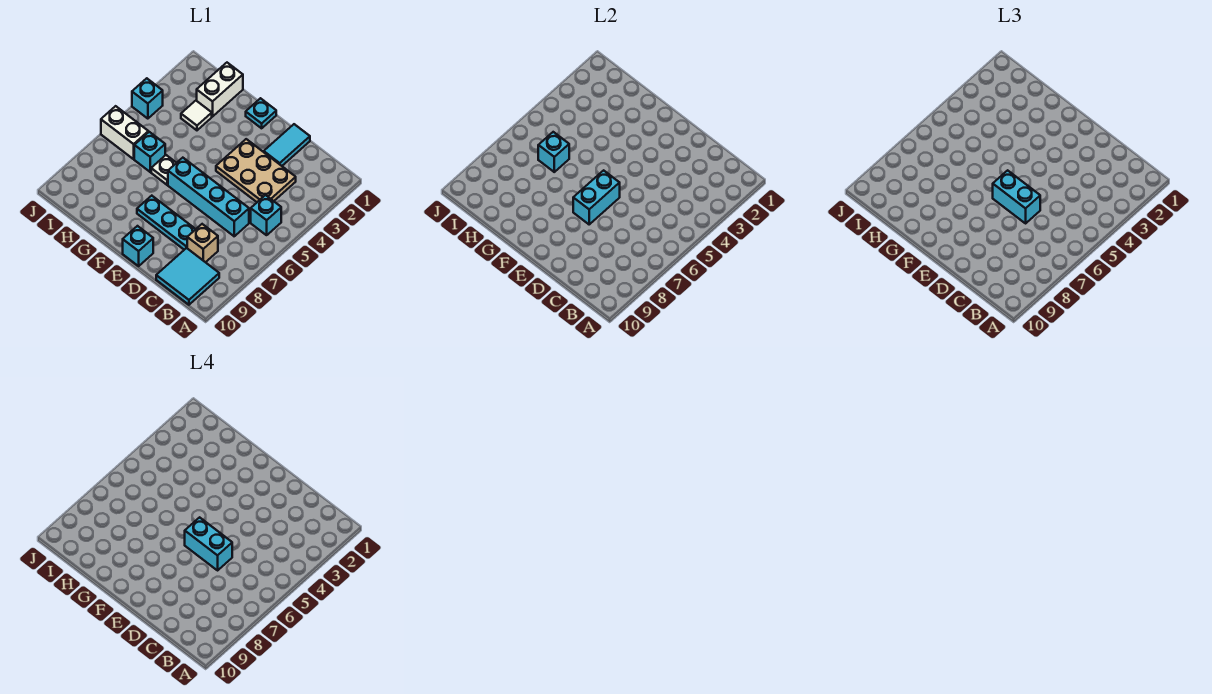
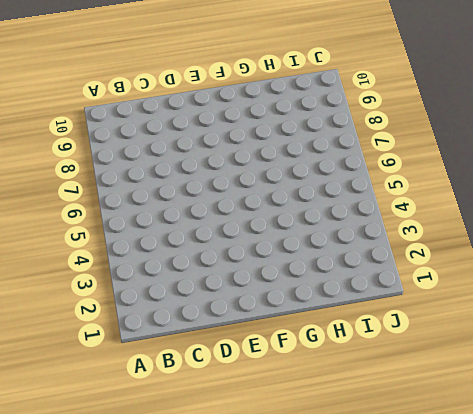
none -> cyan brick B5 level 1
none -> cyan tile B9:C10 level 1
none -> tan plate C3:E4 level 1

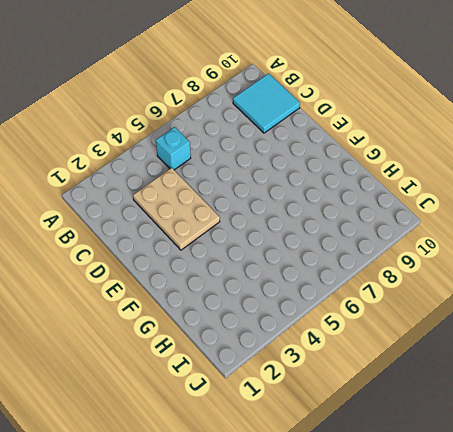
none -> cyan brick C6:F6 level 1
none -> tan brick C8 level 1
none -> cyan tile D1:D2 level 1

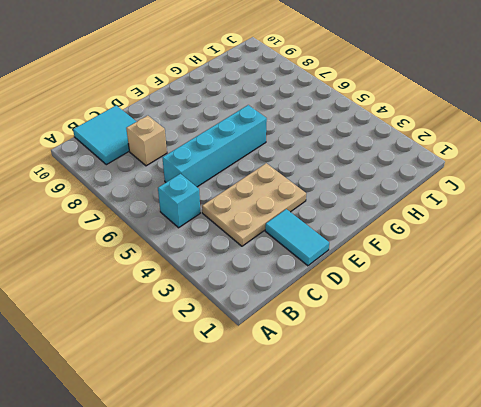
none -> cyan plate D8:F8 level 1
none -> cyan brick E10 level 1
none -> cyan plate F1 level 1

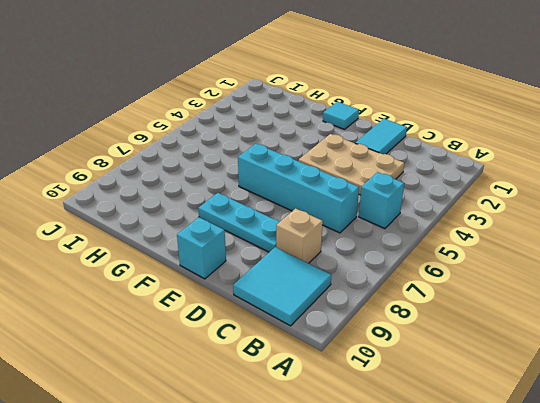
cyan tile F1 level 1 -> cyan plate F1 level 1
none -> white plate G6 level 1
none -> white brick H1:H2 level 1
none -> white tile H3 level 1

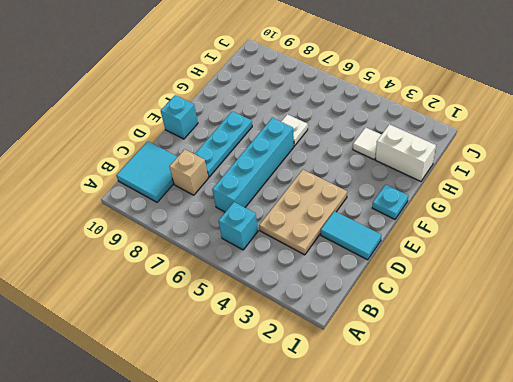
none -> cyan brick H6 level 1
none -> white brick I6:J6 level 1
none -> cyan brick J4 level 1

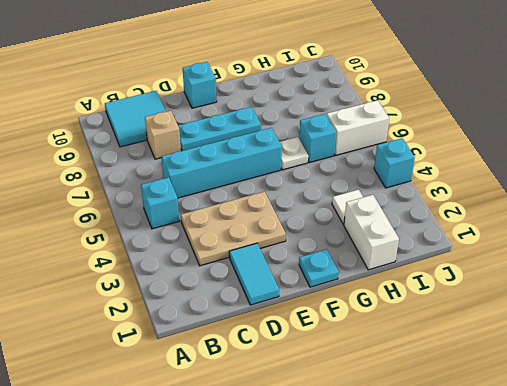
none -> cyan brick E6:E7 level 2
none -> cyan brick H6 level 2
none -> cyan brick D6:E6 level 3

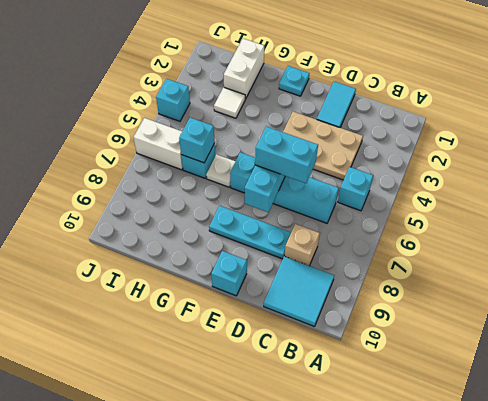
none -> cyan brick D6:E6 level 4

